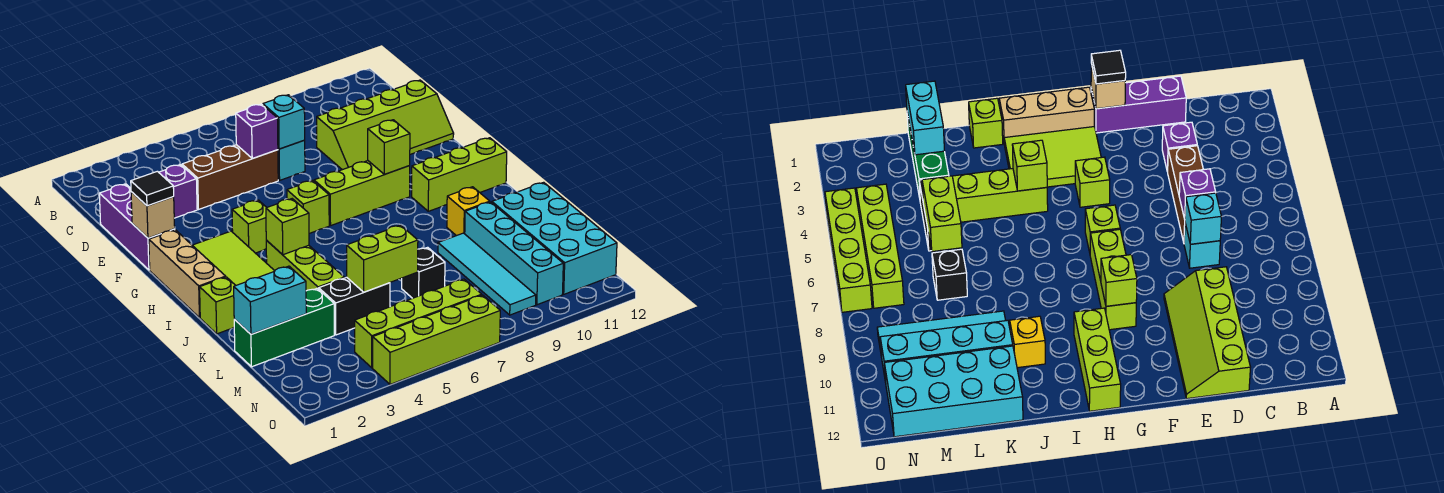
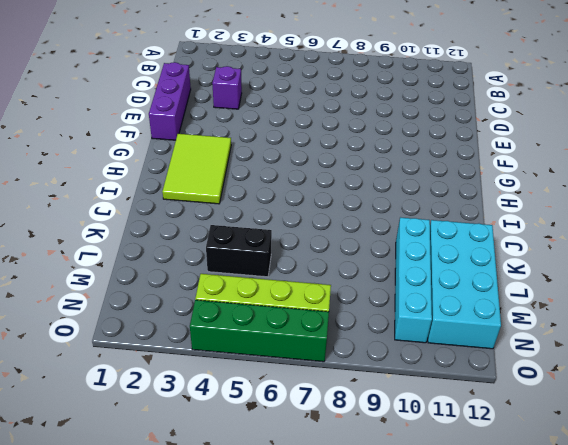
green brick O4:O7 level 1 -> lime brick O4:O7 level 1
none -> brown brick D4:D6 level 1
none -> cyan brick D7 level 1
none -> lime slope D9:E12 level 1 top D
none -> tan brick G1:I1 level 1

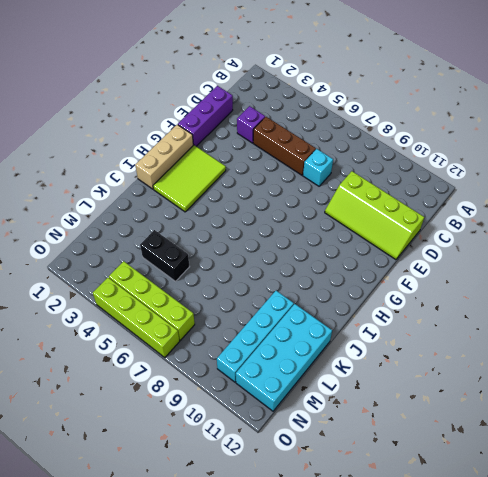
none -> lime brick G4 level 1
none -> lime brick G6 level 1
none -> lime brick G7:G9 level 1
none -> lime brick H10:H12 level 1

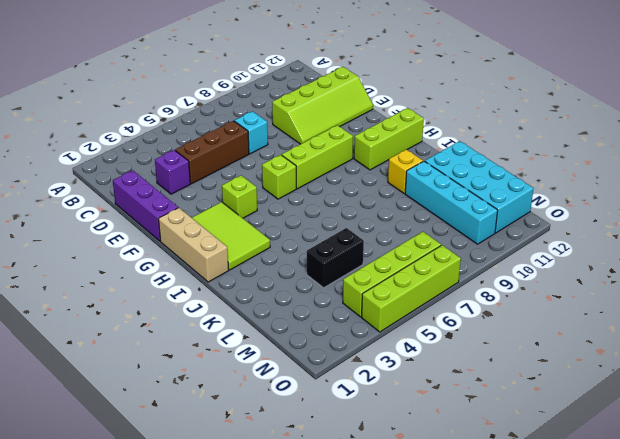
none -> lime brick I4:K4 level 1
none -> lime brick J1 level 1
none -> cyan tile K9:N9 level 1
none -> green brick L1:L3 level 1

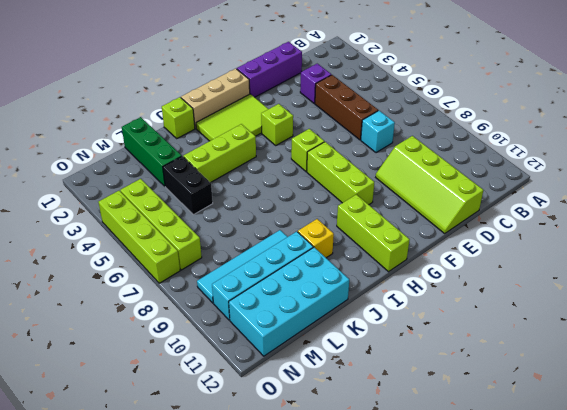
none -> black brick L7 level 1
none -> purple brick D6 level 2
none -> cyan brick D7 level 2
none -> tan brick F1 level 2

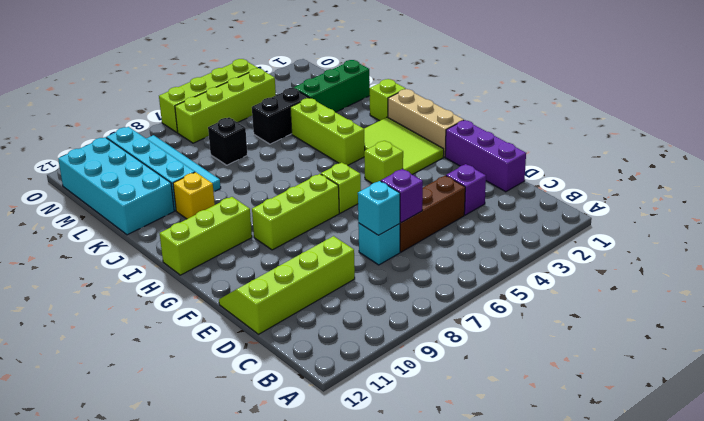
none -> tan brick F1 level 2
none -> lime brick G9 level 2
none -> lime brick I4 level 2
none -> cyan brick L1:L2 level 2

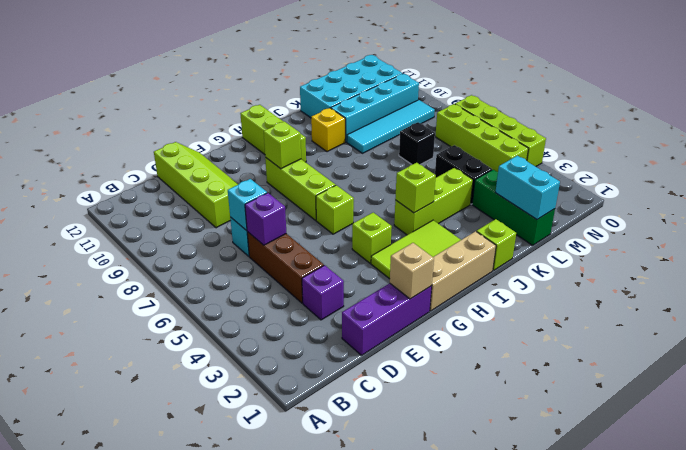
none -> lime brick L5:L6 level 2
none -> black tile F1 level 3

